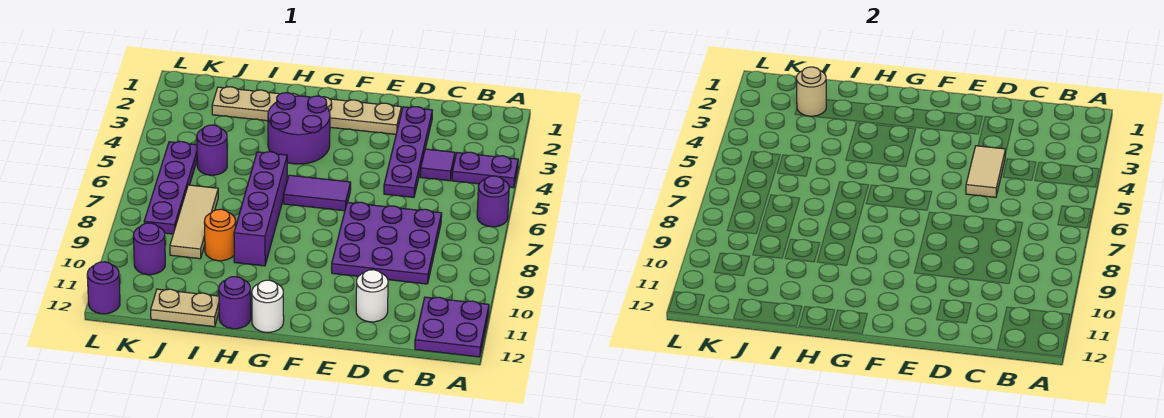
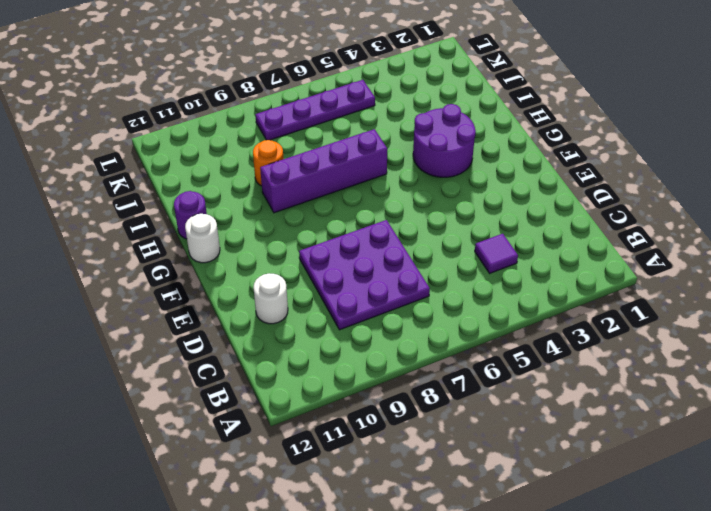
none -> purple plate A4:B4 level 1
none -> purple round brick A6 level 1
none -> purple plate A11:B12 level 1

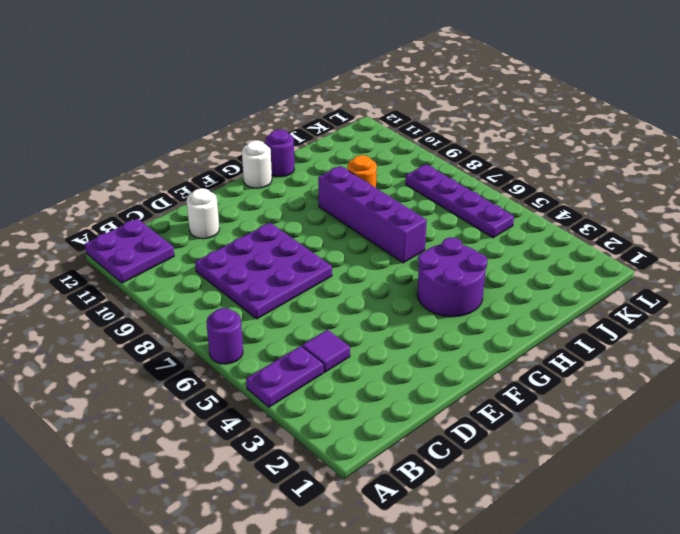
none -> purple plate D2:D5 level 1
none -> tan plate E2:J2 level 1
none -> purple tile F6:G6 level 1

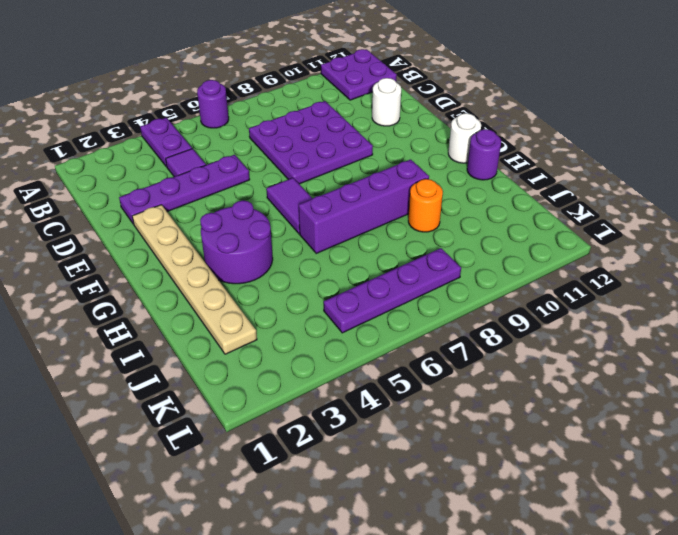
none -> tan plate I12:J12 level 1
none -> purple round brick J5 level 1
none -> tan tile J7:J9 level 1

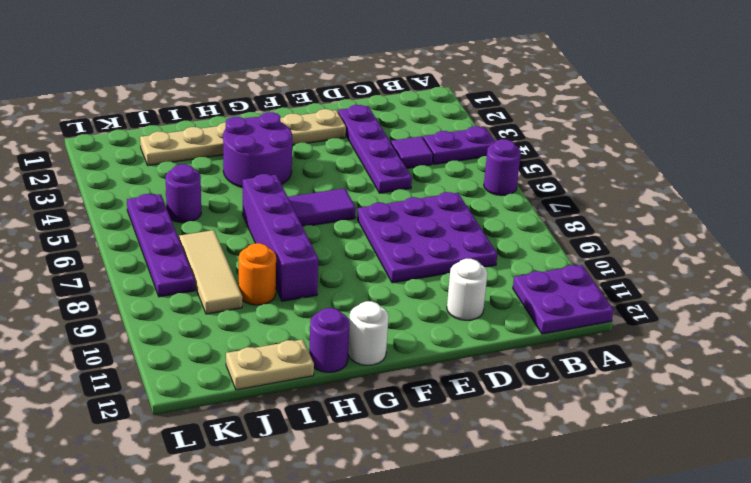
none -> purple round brick K10 level 1
none -> purple round brick L12 level 1
none -> tan tile D4:D5 level 2

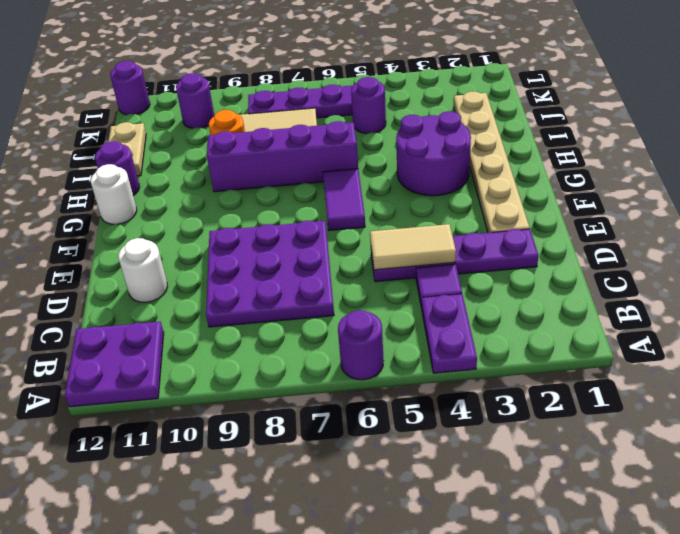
none -> tan round brick J2 level 2

